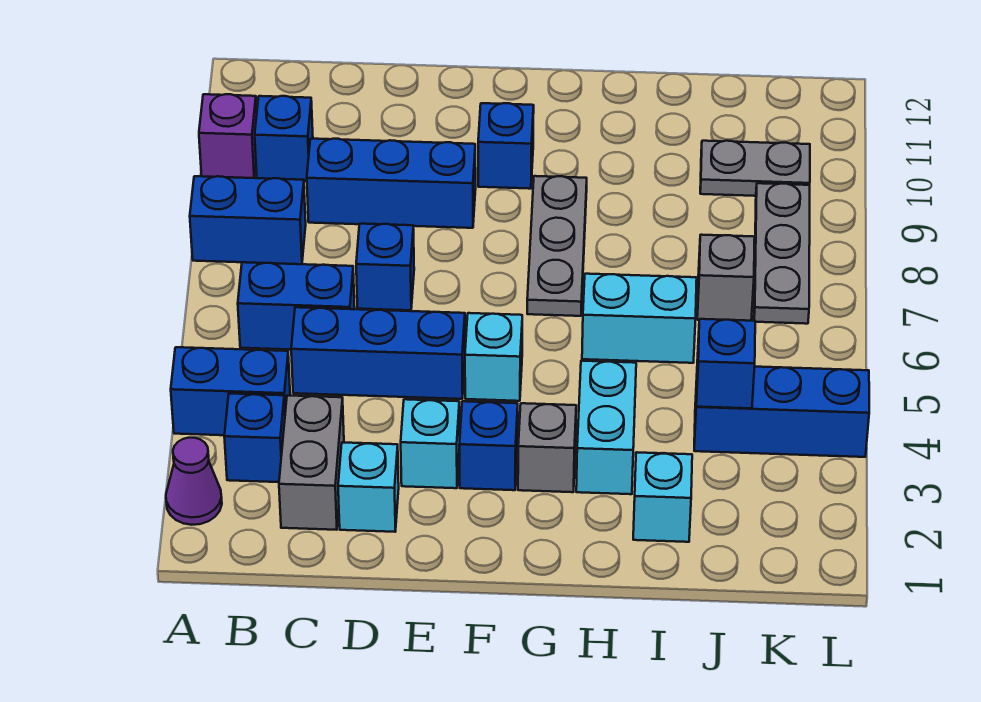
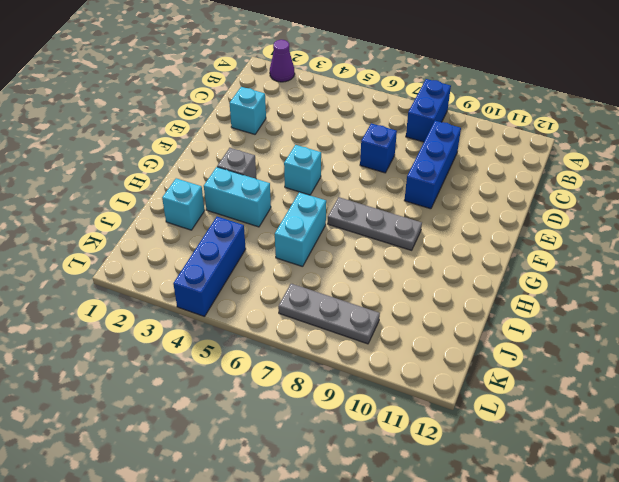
none -> blue brick A4:B4 level 1
none -> purple brick A10 level 1
none -> blue brick B3 level 1

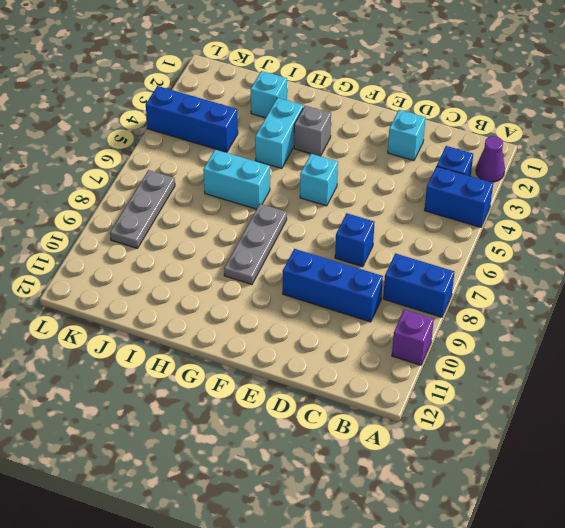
none -> blue brick B6:C6 level 1
none -> blue brick B10 level 1
none -> grey brick C2:C3 level 1

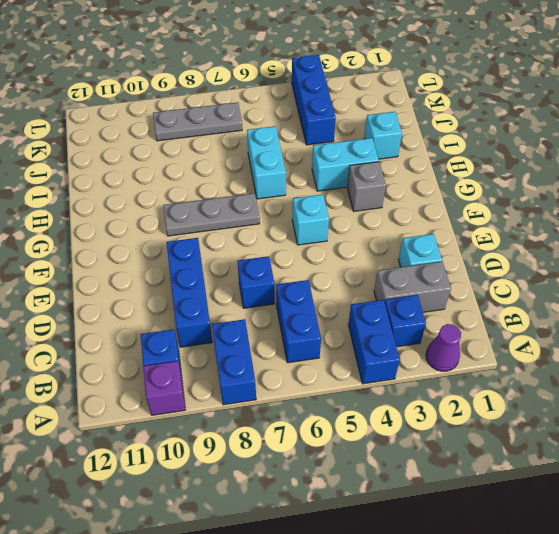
none -> blue brick C5:E5 level 1
none -> cyan brick E3 level 1
none -> blue brick F3 level 1

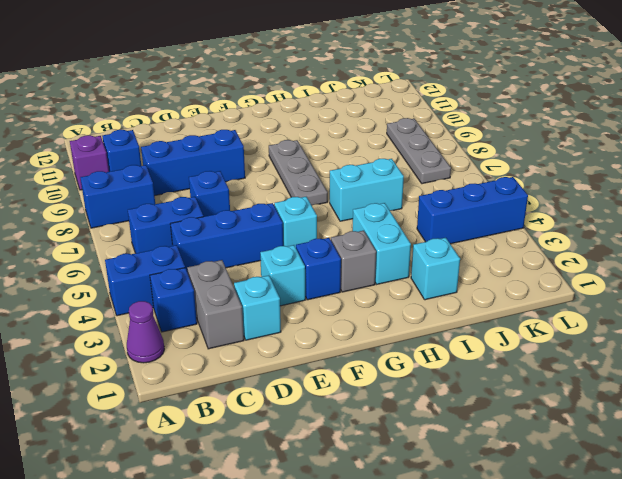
none -> blue brick F10 level 1
none -> grey brick J7 level 1
none -> grey plate J10:K10 level 1

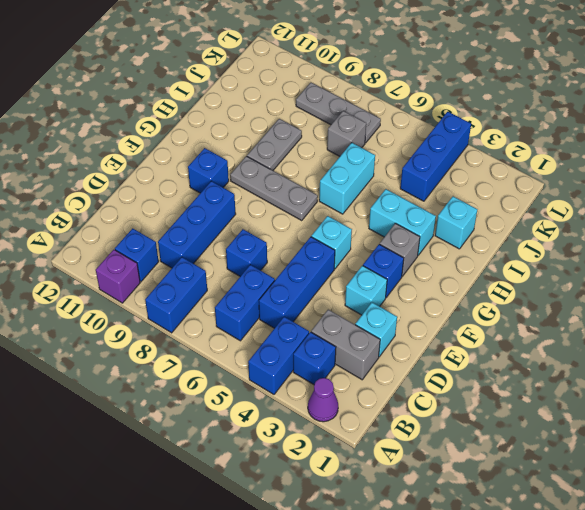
grey plate H9:I9 level 1 -> grey plate J10:K10 level 1
none -> blue brick J4 level 2

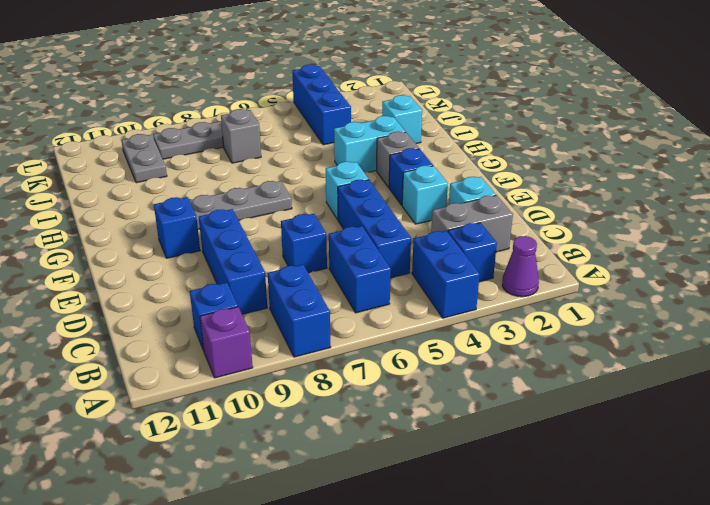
none -> cyan brick H6:I6 level 1
none -> blue brick J4 level 2

